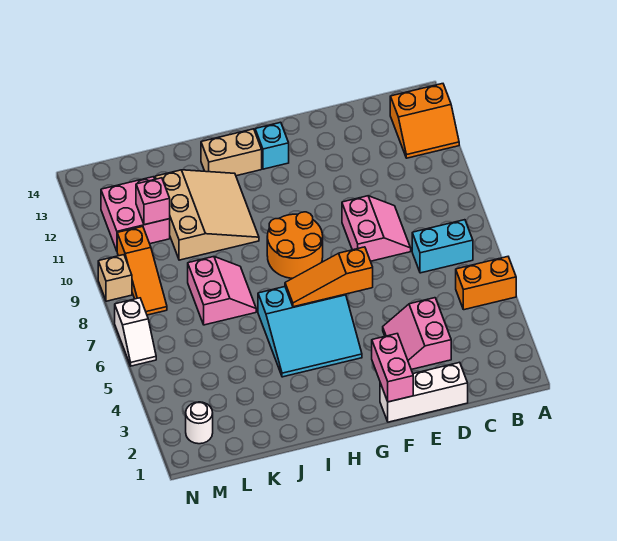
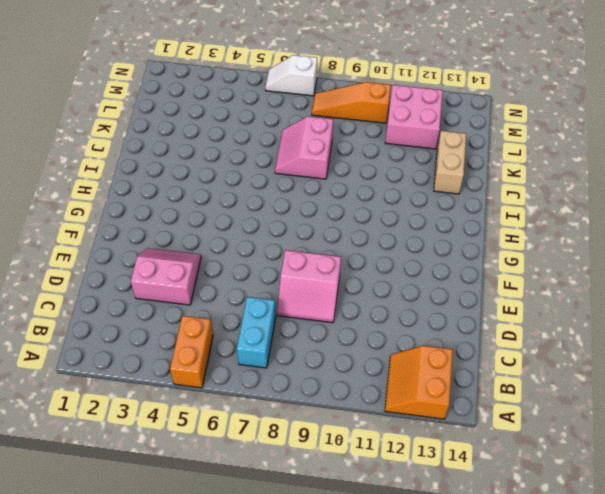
pink slope J7:K8 level 1 top 8 -> pink slope J7:K8 level 1 top K
tan brick J13:K13 level 1 -> tan brick H13:I13 level 1
none -> white brick D1:F1 level 1
none -> cyan slope G4:I6 level 1 top 6
none -> orange round brick G8:H9 level 1

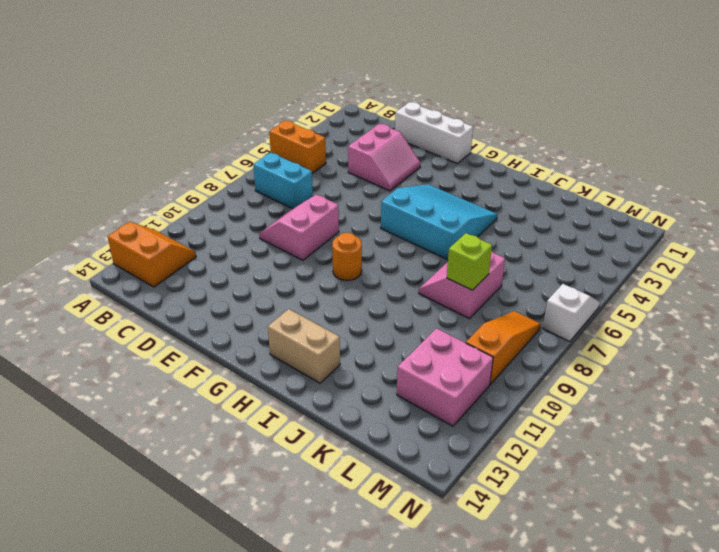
orange round brick G9 level 1 -> orange round brick G8:H9 level 1
lime brick K8 level 2 -> none
none -> cyan brick G13 level 1
none -> tan slope I10:K12 level 1 top K
none -> white round brick M2 level 1

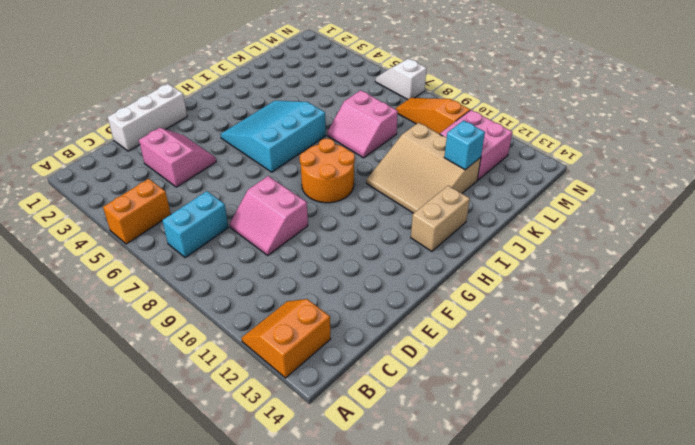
cyan brick K12 level 2 -> cyan brick G13 level 1
none -> white round brick M2 level 1
none -> tan brick N9 level 1
none -> pink brick F1:F2 level 2

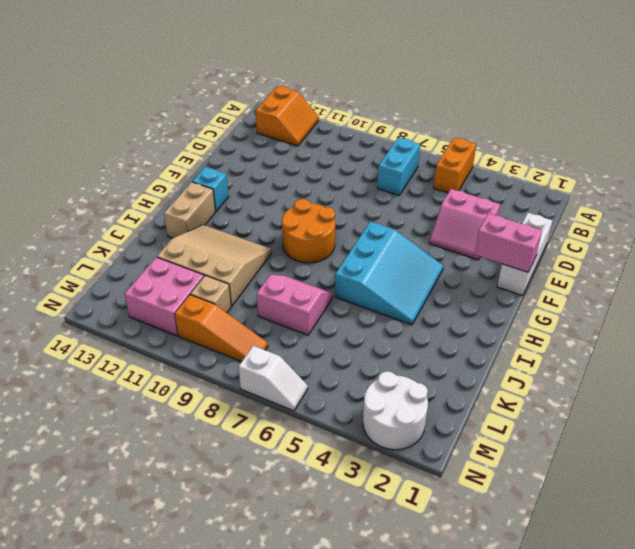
tan brick L10 level 1 -> tan brick N9 level 1
white round brick M2:N3 level 1 -> white round brick M2 level 1
none -> pink slope D8:E9 level 1 top E
none -> orange slope F6:H6 level 2 top F
none -> pink brick L11 level 2

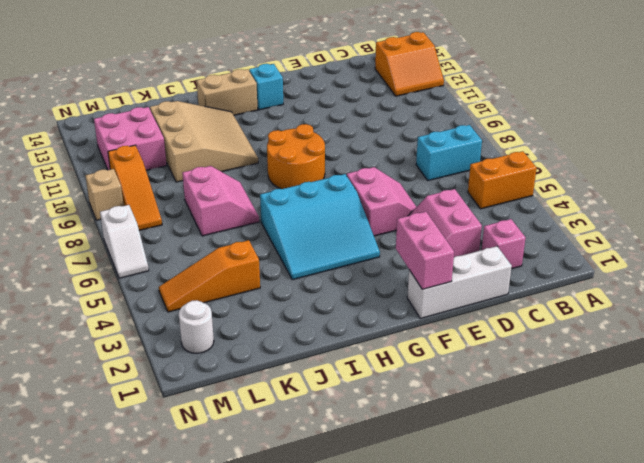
pink brick C2 level 1 -> pink brick L11 level 2
pink slope E5:F6 level 1 top F -> pink slope D8:E9 level 1 top E
orange slope K4:M4 level 1 top K -> orange slope F6:H6 level 2 top F

